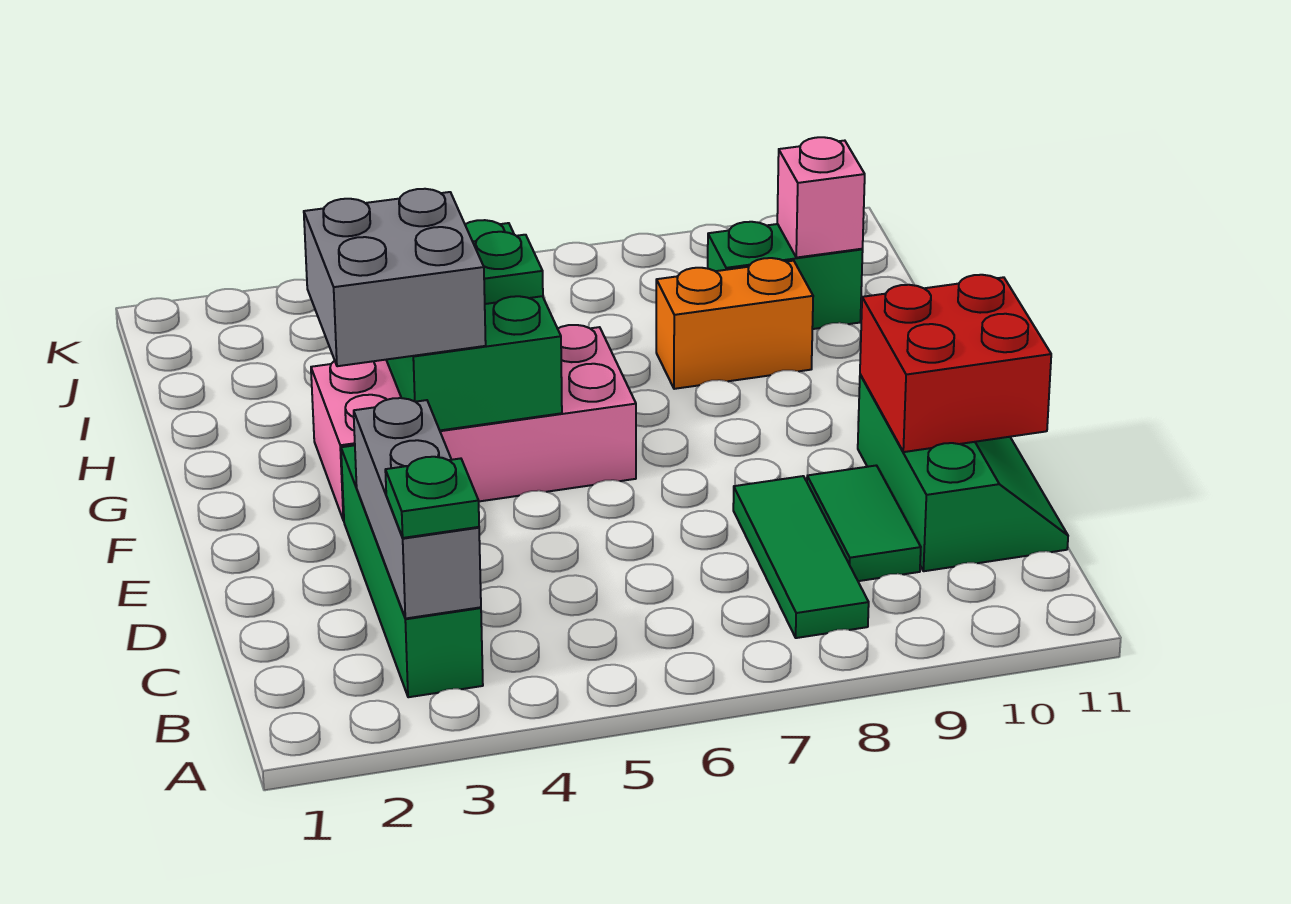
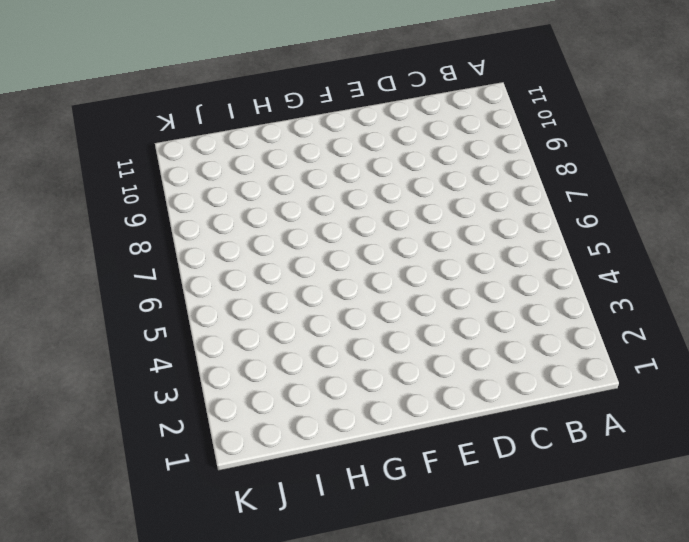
none -> green brick B3:E3 level 1
none -> green tile B8:D8 level 1
none -> green tile C9:D9 level 1

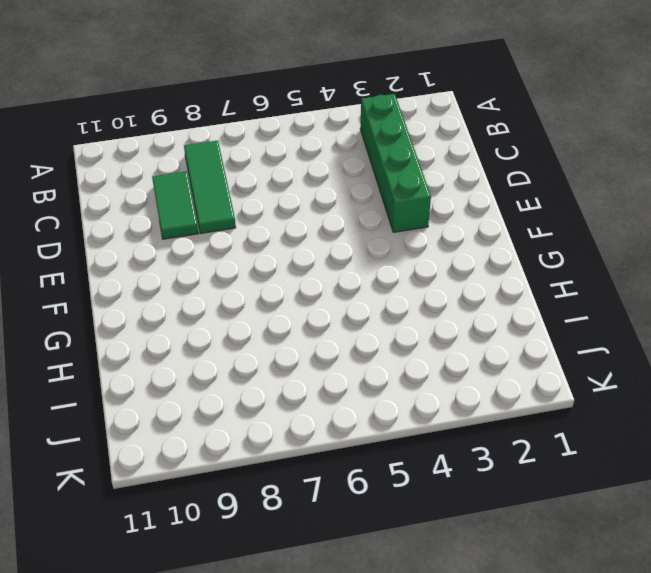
none -> green slope C10:E11 level 1 top 10
none -> pink brick F3:G6 level 1
none -> orange brick H8:H9 level 1

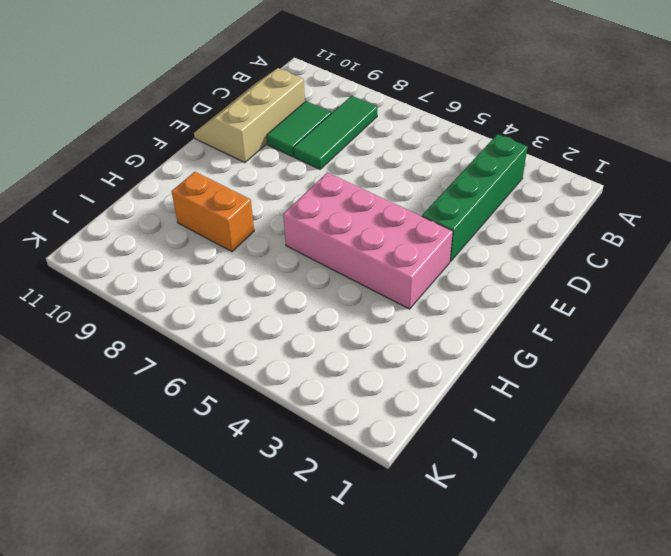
tan slope C10:E11 level 1 top 10 -> green slope C10:E11 level 1 top 10
none -> green brick I9:I10 level 1
none -> grey brick B3:D3 level 2
none -> red brick D10:E11 level 2

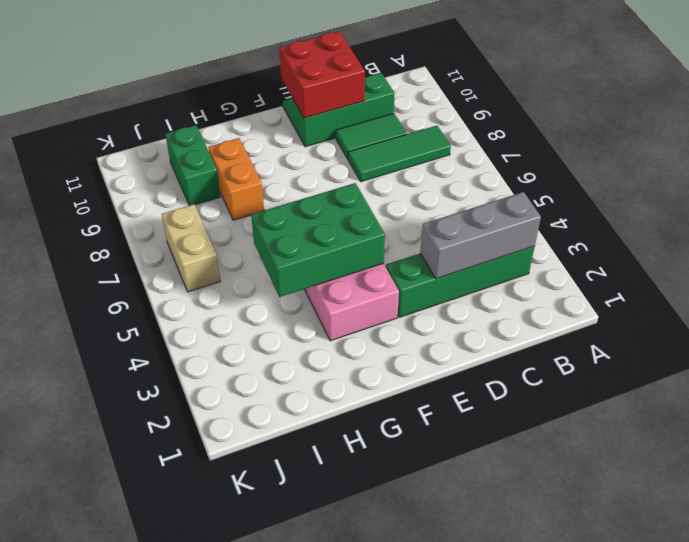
tan brick J6:J7 level 1 -> none
none -> pink brick I10 level 2
none -> green plate B3 level 3
none -> grey brick F3:G4 level 3

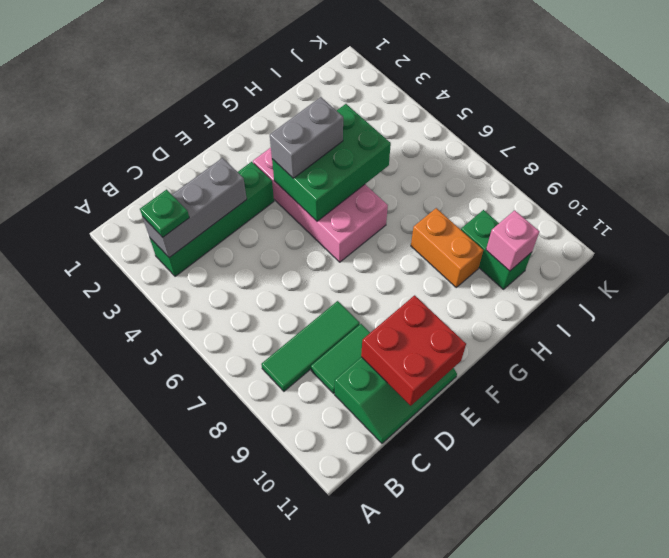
grey brick F4:G4 level 3 -> grey brick F3:G4 level 3
none -> green plate G5 level 3

